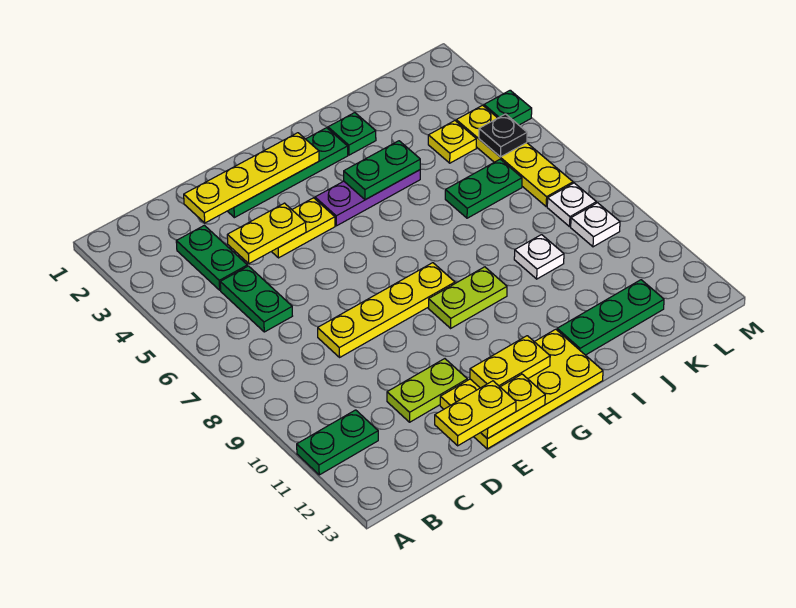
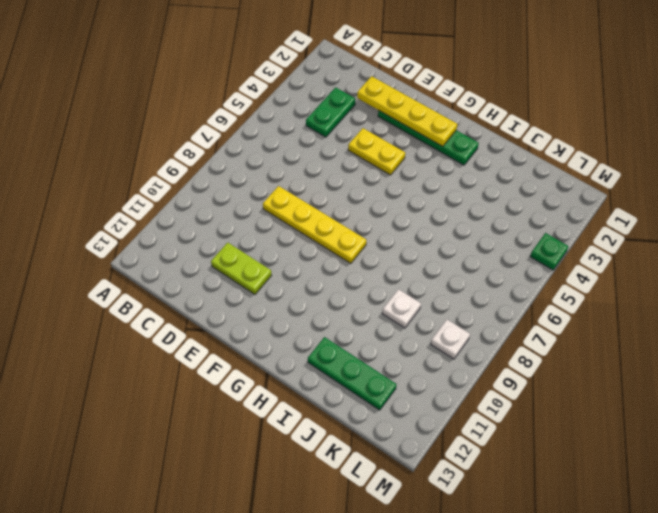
none -> green plate A11:B11 level 1
none -> green plate C5:C6 level 1
none -> yellow plate E12:H13 level 1

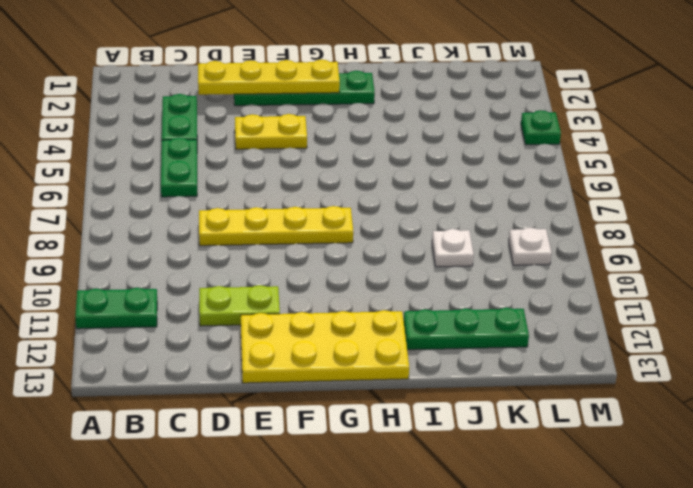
none -> purple plate G4:I4 level 1
none -> lime plate G9:H9 level 1
none -> green plate I2 level 1

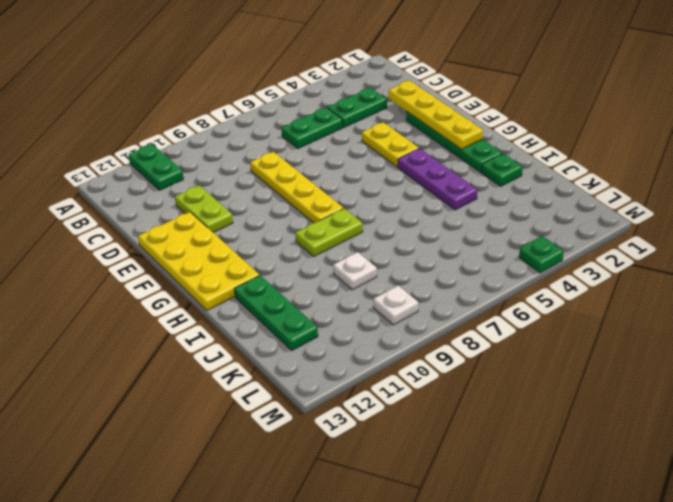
lime plate H8:H9 level 1 -> lime plate G9:H9 level 1
none -> green plate J6:K6 level 1
none -> yellow plate K4 level 1
none -> yellow plate L4:L7 level 1

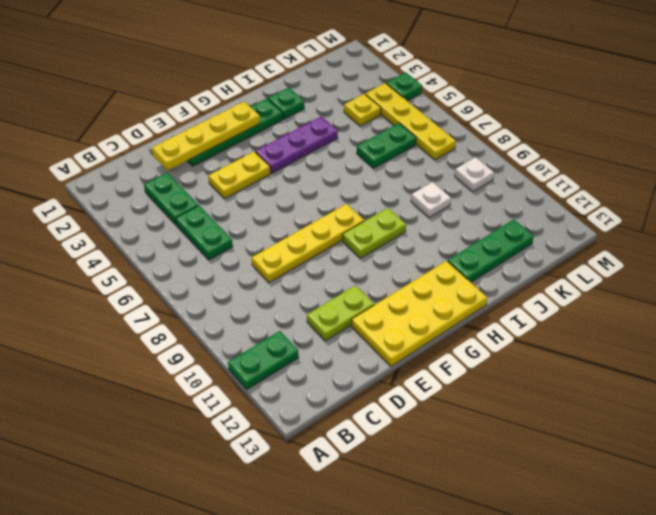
none -> white plate L8 level 1
none -> yellow plate D4:E4 level 2
none -> yellow plate E13:F13 level 2

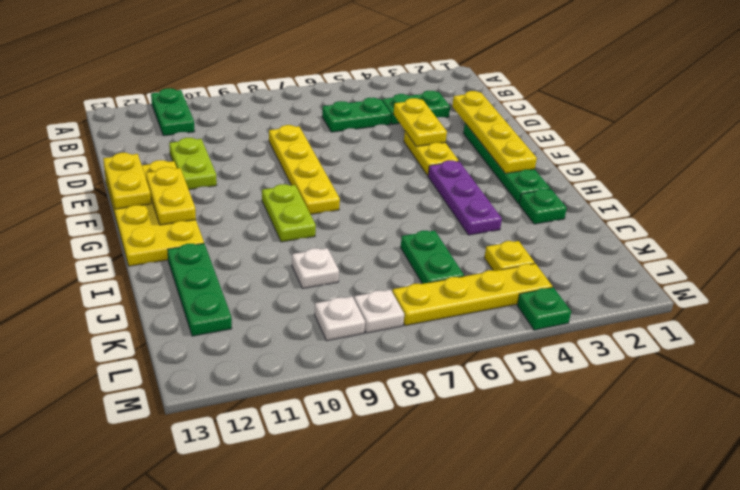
none -> green plate H4:I4 level 2
none -> black plate L5 level 2
none -> yellow plate D13:E13 level 3

